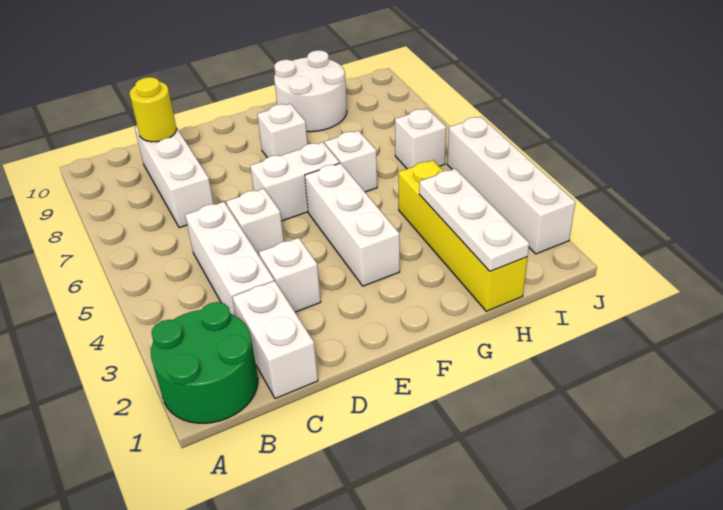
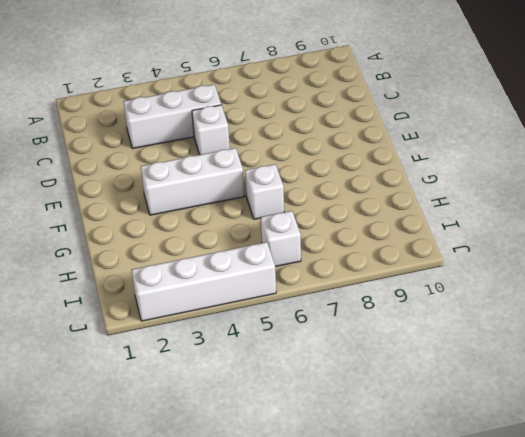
none -> green round brick A1:B2 level 1
none -> white brick C1:C2 level 1
none -> white brick C7:C9 level 1

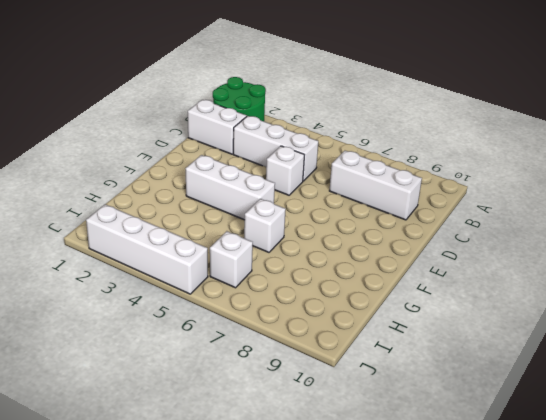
none -> white brick D3 level 1
none -> white brick E6:F6 level 1
none -> white brick F8 level 1

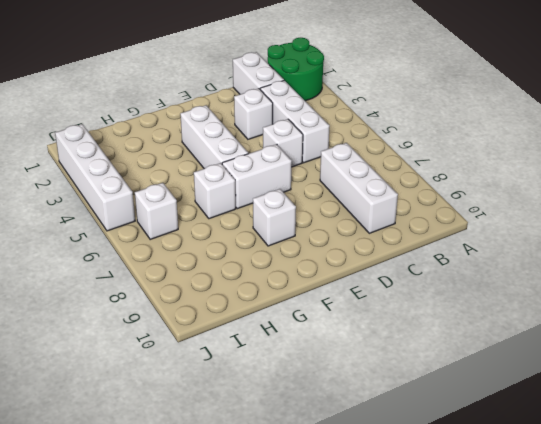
none -> white round brick G9:H10 level 1
none -> yellow brick H1:H4 level 1
none -> yellow round brick C9 level 2

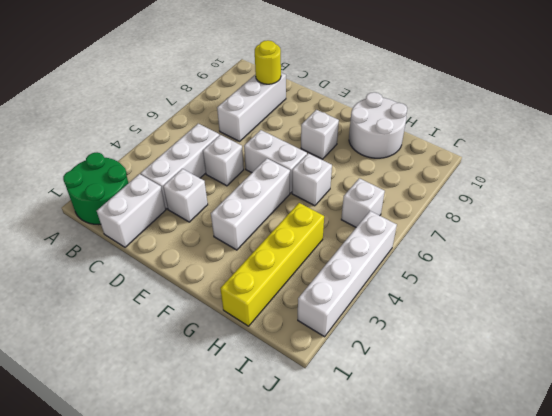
none -> white plate H1:H3 level 2

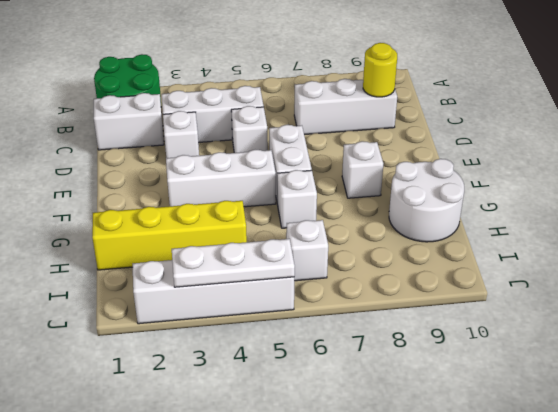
white plate J3:J5 level 2 -> white plate H1:H3 level 2

